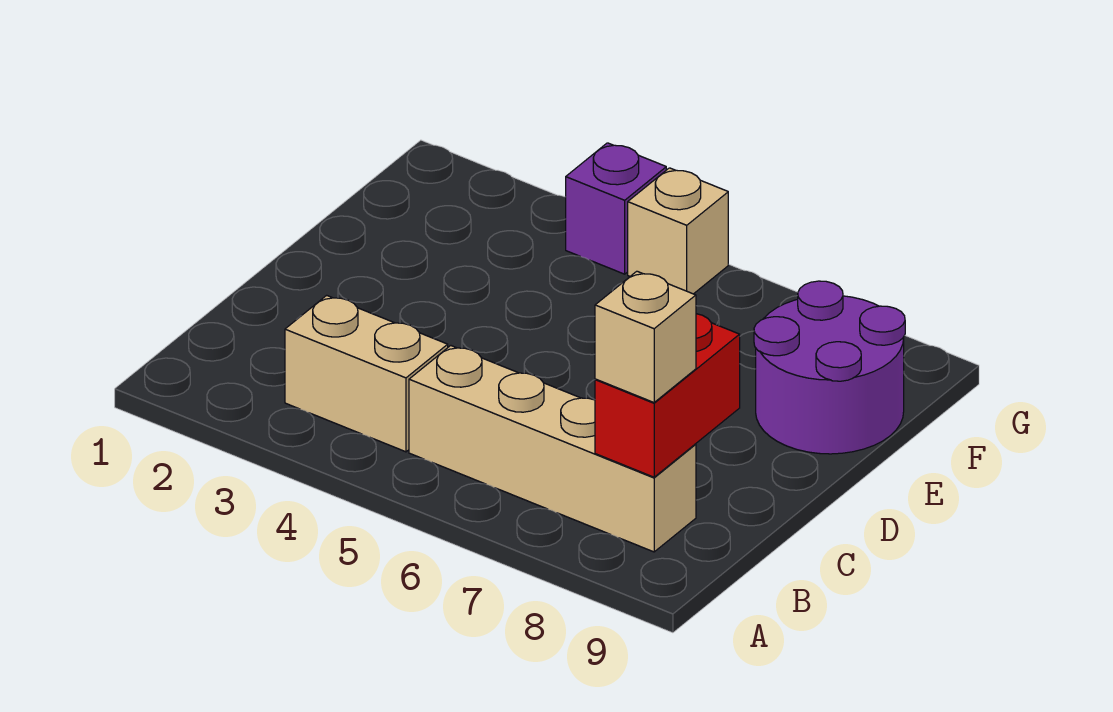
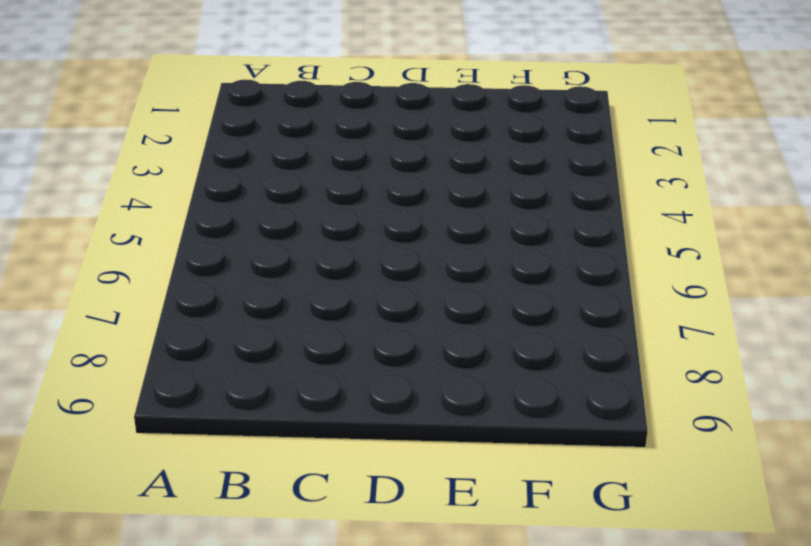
none -> tan brick B3:B4 level 1
none -> tan brick B5:B8 level 1

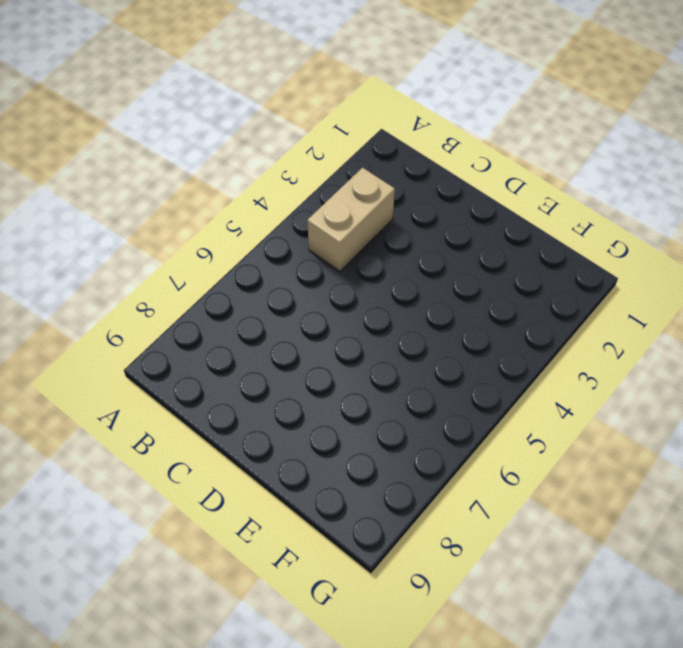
none -> tan brick B5:B8 level 1
none -> purple round brick E8:F9 level 1

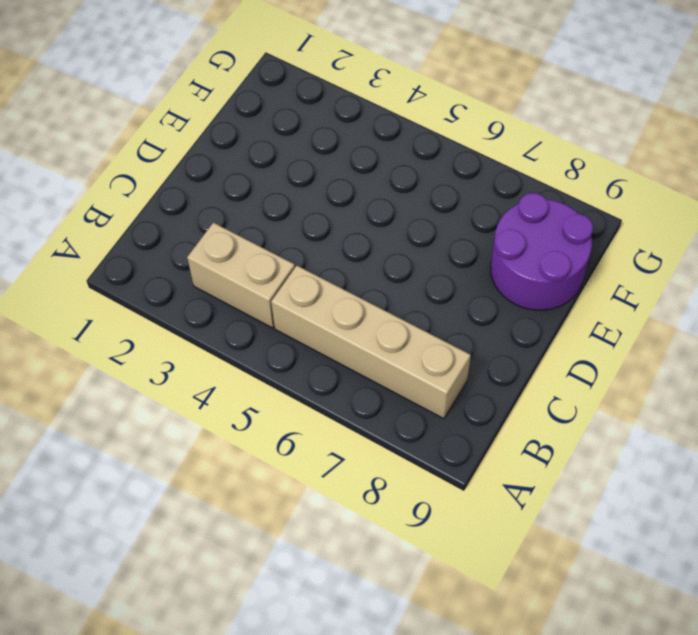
none -> purple brick G4 level 1
none -> tan brick G5 level 1

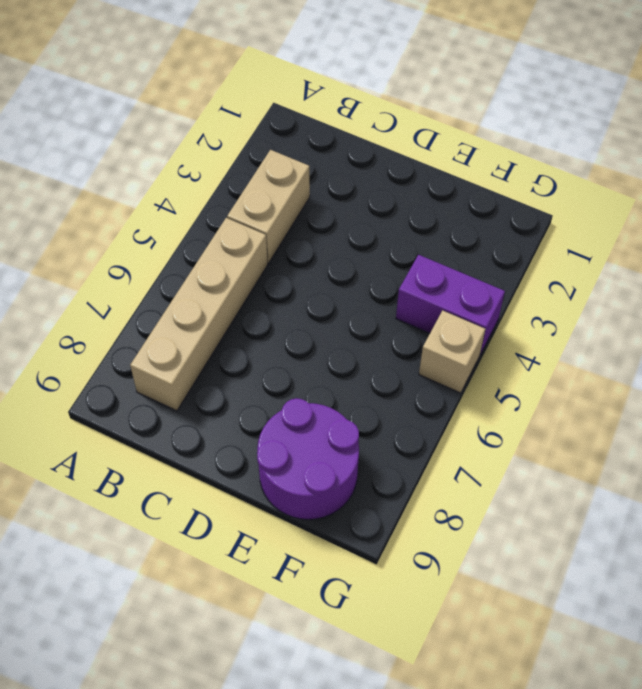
purple brick F4:G4 level 1 -> purple brick G4 level 1
none -> red brick B8:C8 level 2
none -> tan brick B8 level 3

